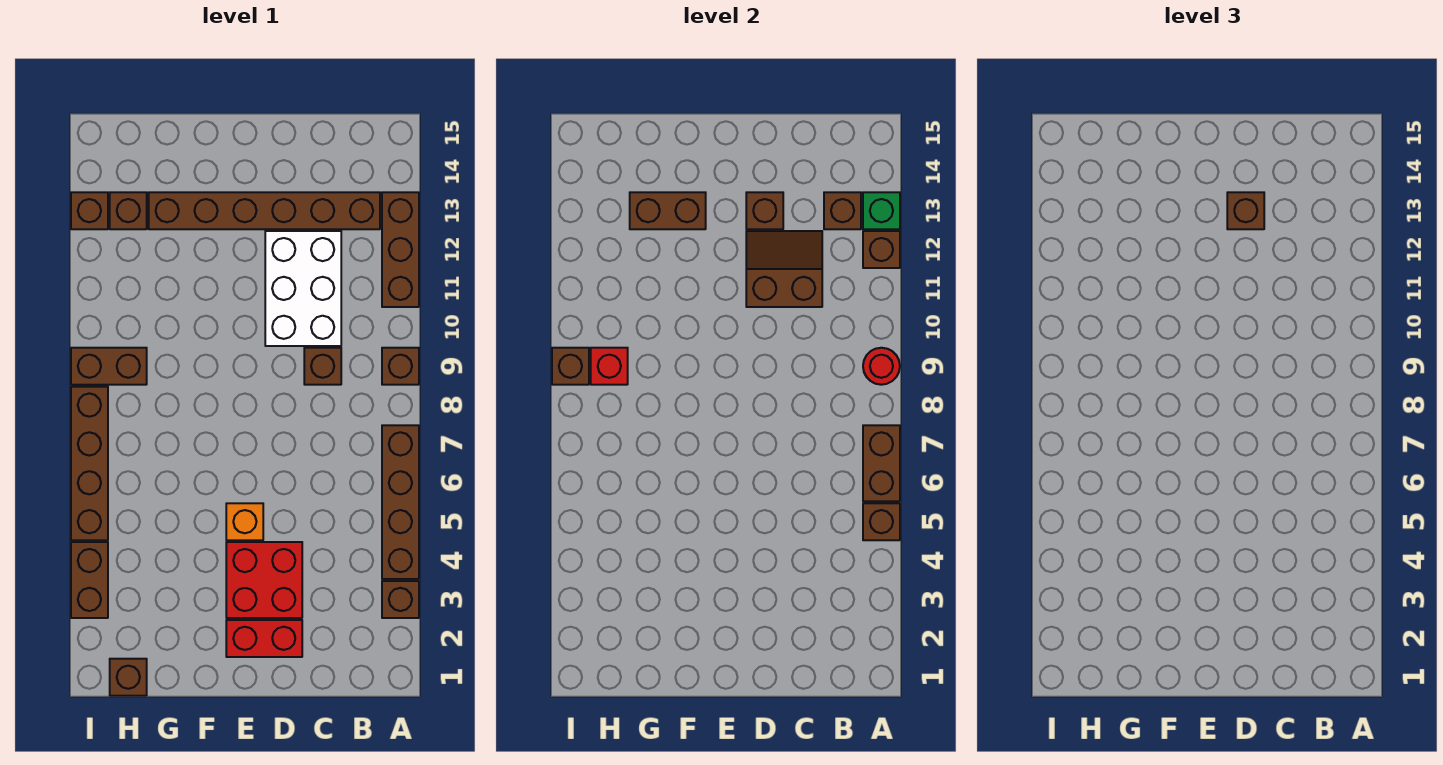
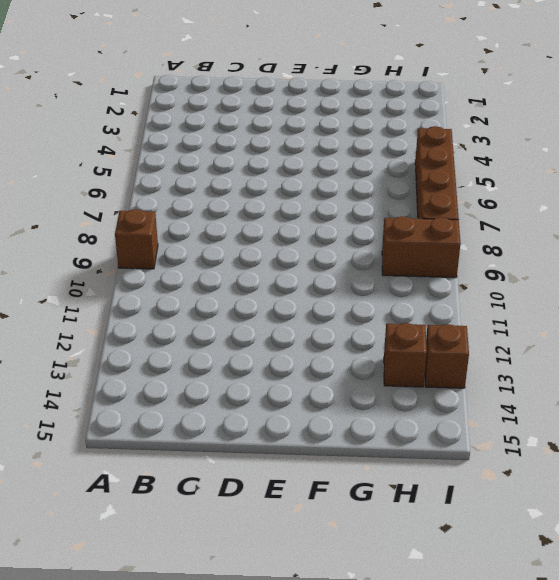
none -> brown brick A3 level 1
none -> brown brick A4:A7 level 1
none -> brown brick A11:A13 level 1

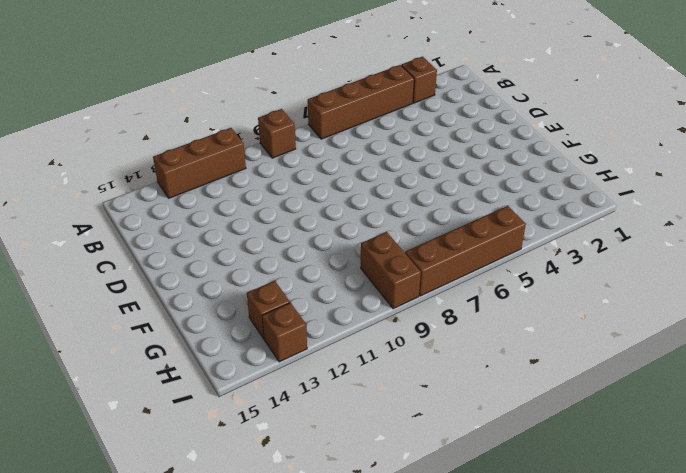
none -> brown brick B13:G13 level 1
none -> brown brick C9 level 1
none -> white brick C10:D12 level 1

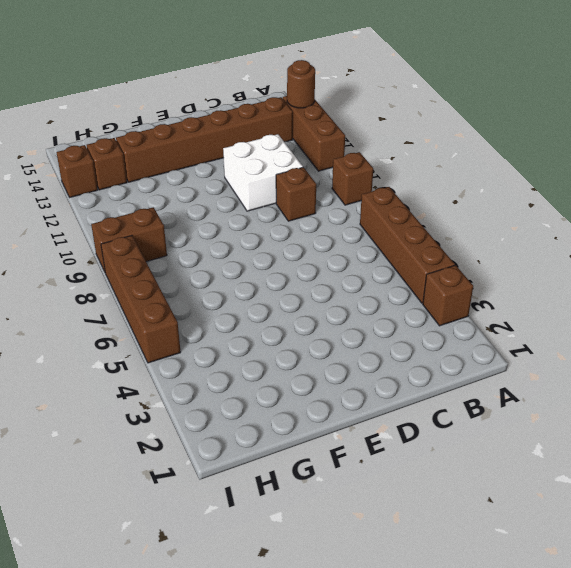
brown round brick A13 level 2 -> green brick A13 level 2
white brick C10:D11 level 1 -> white brick C10:D12 level 1
none -> red brick D2:E2 level 1
none -> red brick D3:E4 level 1
none -> orange brick E5 level 1

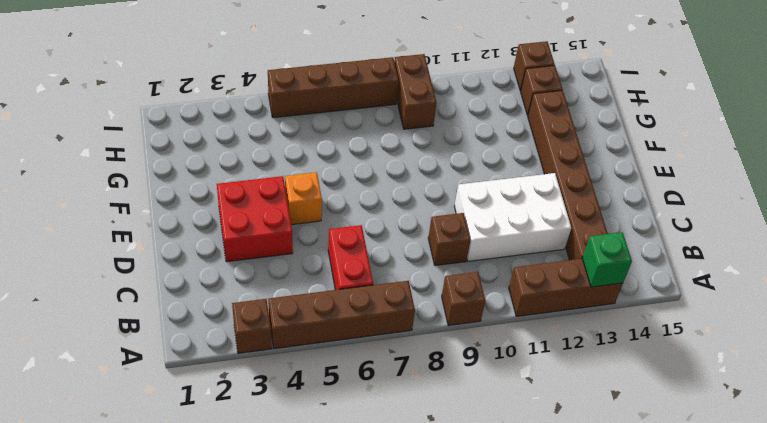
red brick B6:C6 level 1 -> red brick D2:E2 level 1
none -> brown brick H1 level 1
none -> brown brick I3:I4 level 1
none -> brown brick A5 level 2

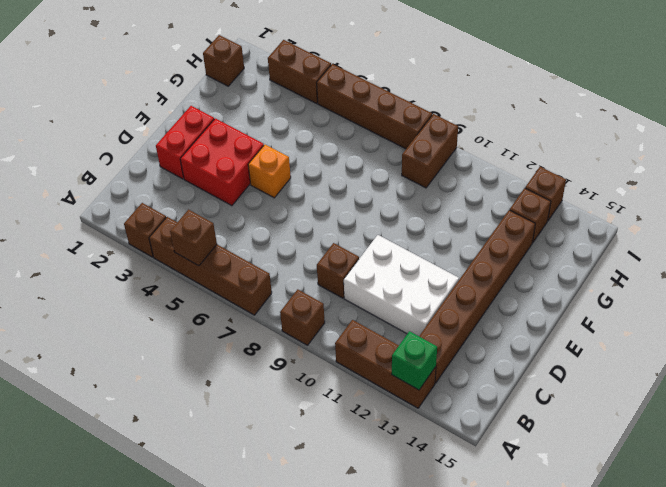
none -> brown brick A6:A7 level 2
none -> red round brick A9 level 2
none -> brown brick A12 level 2

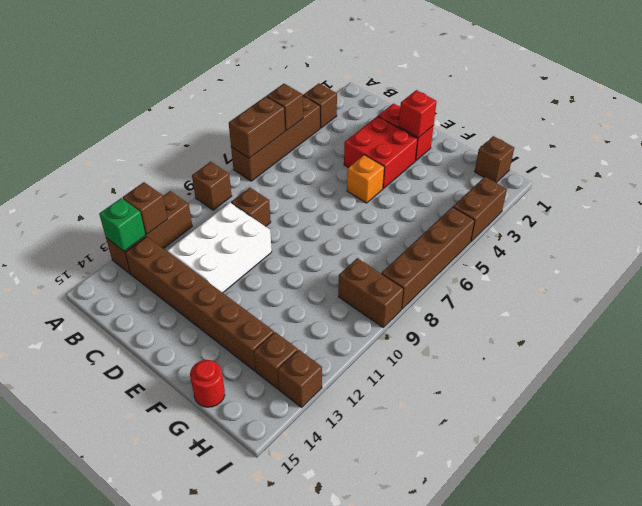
red brick E2 level 2 -> red brick H9 level 2
red round brick G15 level 1 -> red round brick A9 level 2
none -> brown brick B13 level 2
none -> brown slope C11:D12 level 2 top 11
none -> brown brick D13 level 2

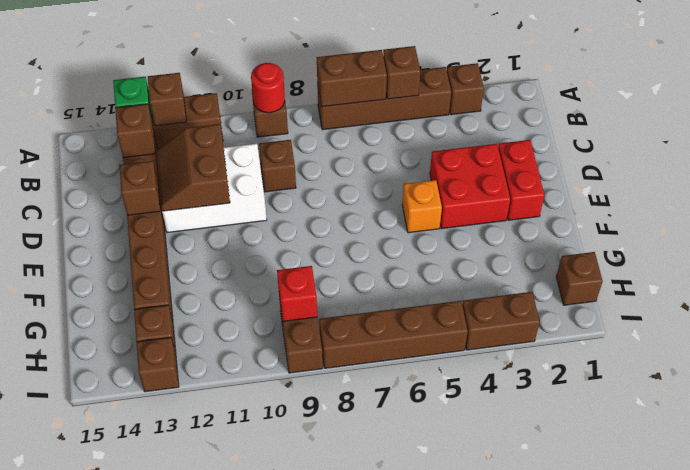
none -> brown brick F13:G13 level 2
none -> brown brick I9 level 2
none -> brown brick D13 level 3

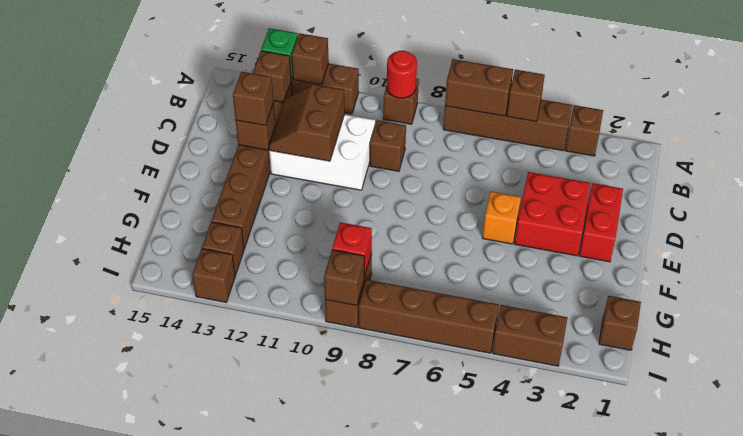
none -> brown brick F13:G13 level 2

